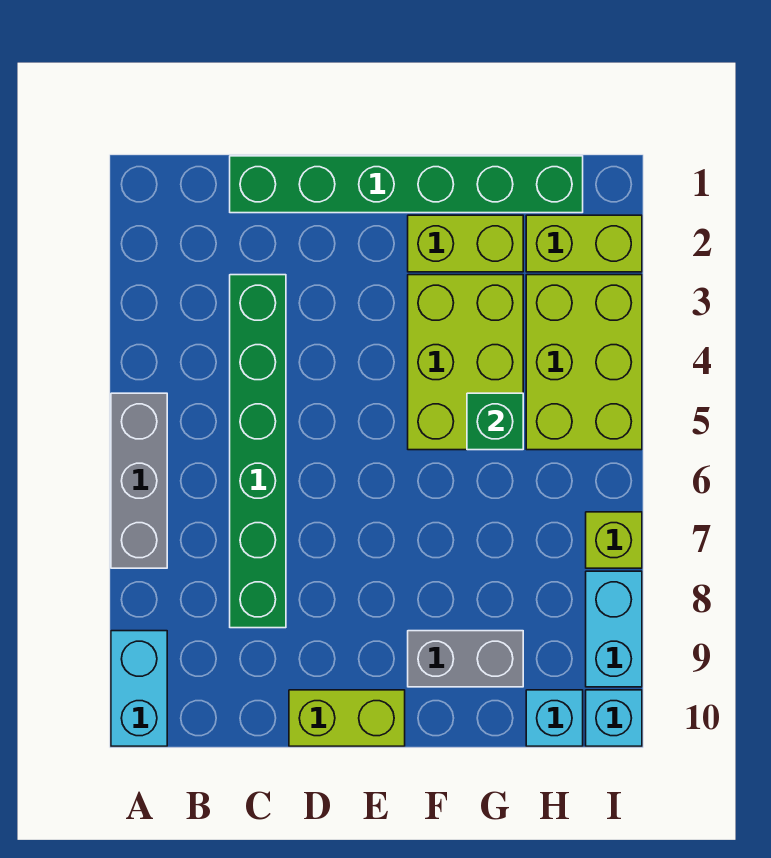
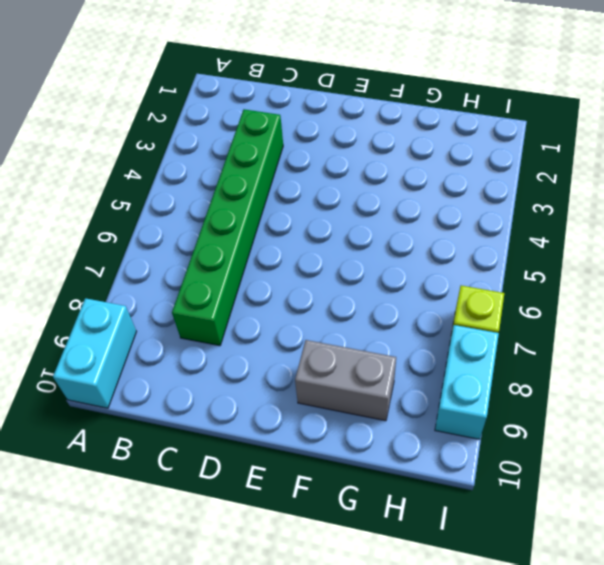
none -> grey brick A5:A7 level 1
none -> green brick C1:H1 level 1
none -> lime brick D10:E10 level 1

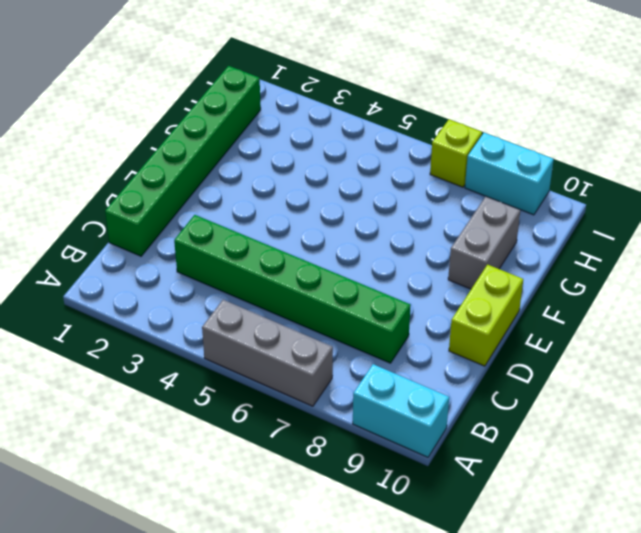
none -> lime brick F2:G2 level 1
none -> lime brick F3:G5 level 1
none -> lime brick H2:I2 level 1

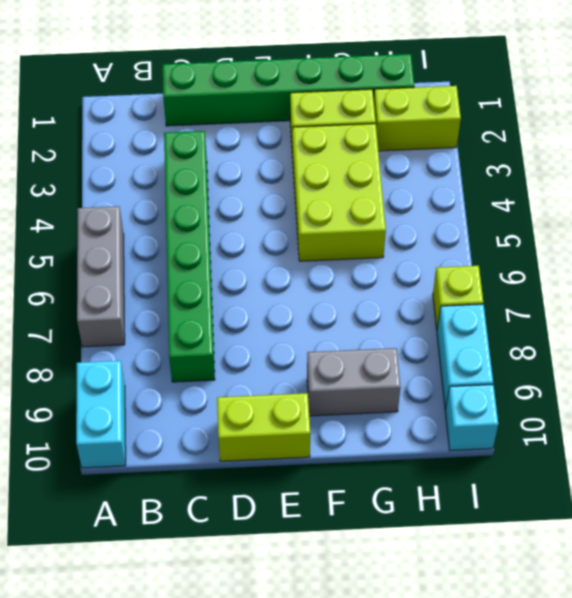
none -> lime brick H3:I5 level 1
none -> cyan brick H10 level 1
none -> green brick G5 level 2

